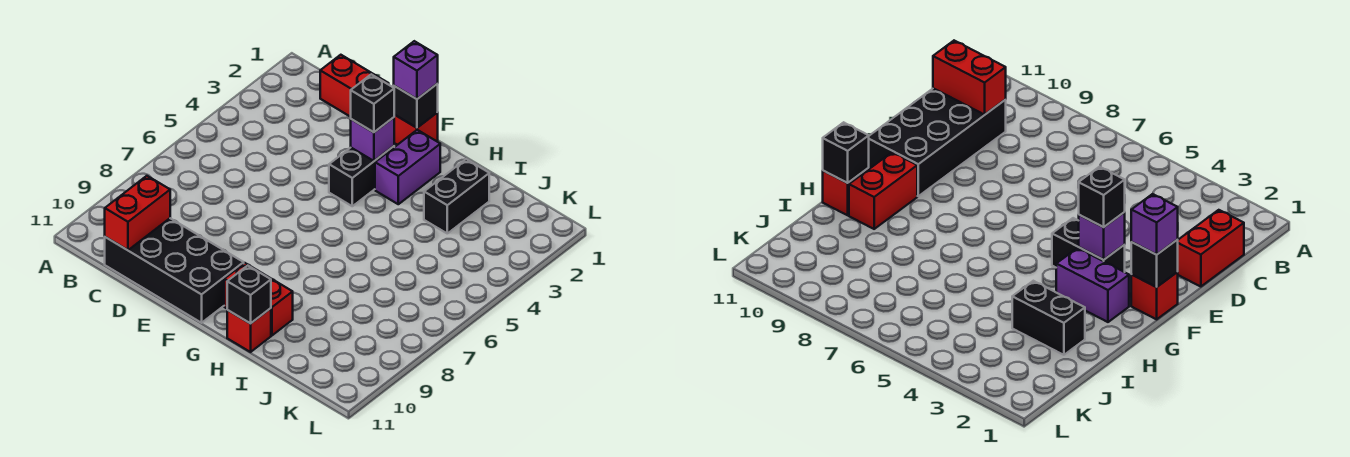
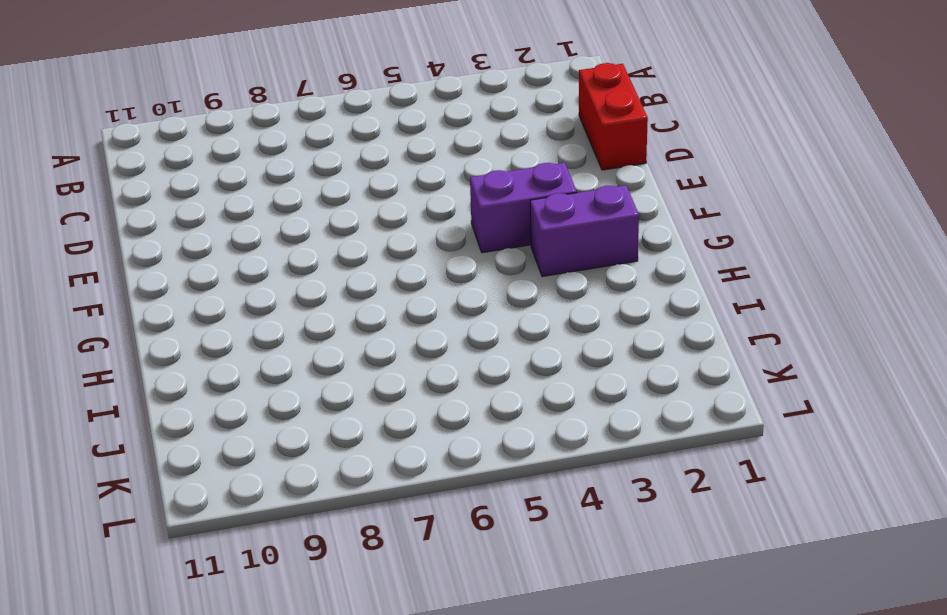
purple brick F3:F4 level 1 -> black brick F3:F4 level 1
none -> black brick C10:F11 level 1
none -> red brick F1 level 1
none -> red brick G10:H10 level 1

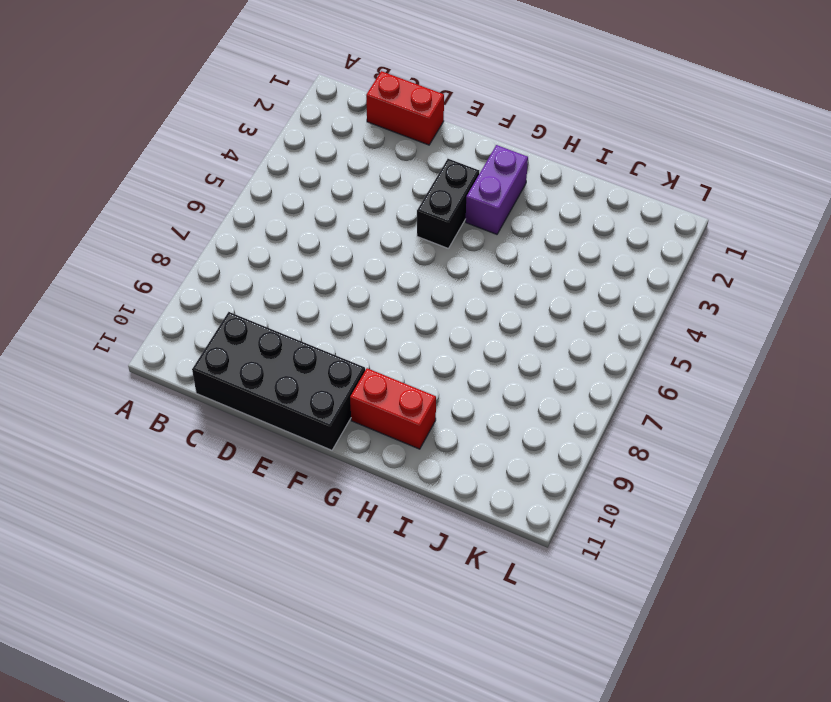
none -> red brick F1 level 1
none -> red brick H11 level 1
none -> black brick I2:I3 level 1

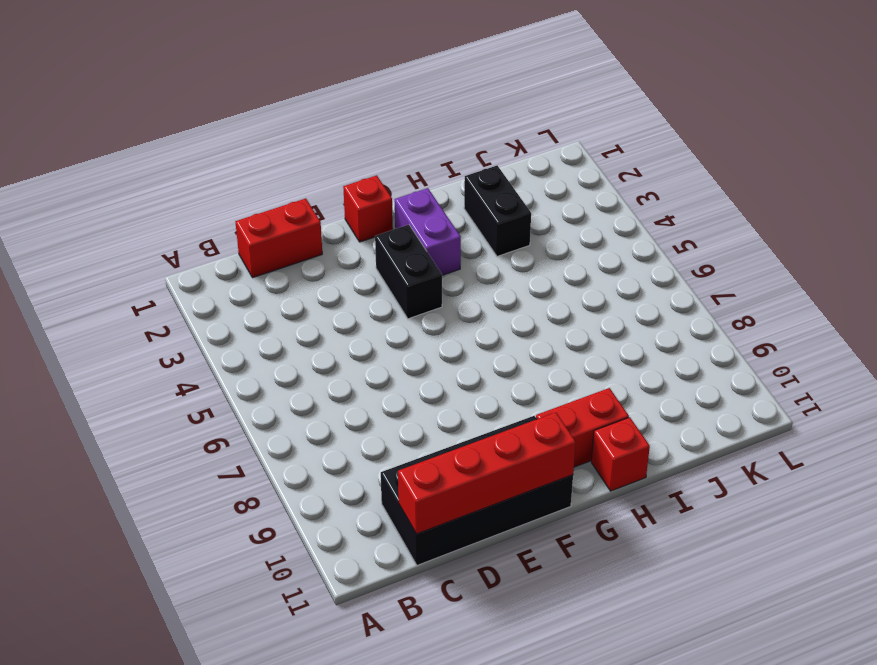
red brick C11:F11 level 2 -> red brick C10:C11 level 2
none -> black brick F1 level 2
none -> purple brick F3 level 2
none -> black brick H11 level 2

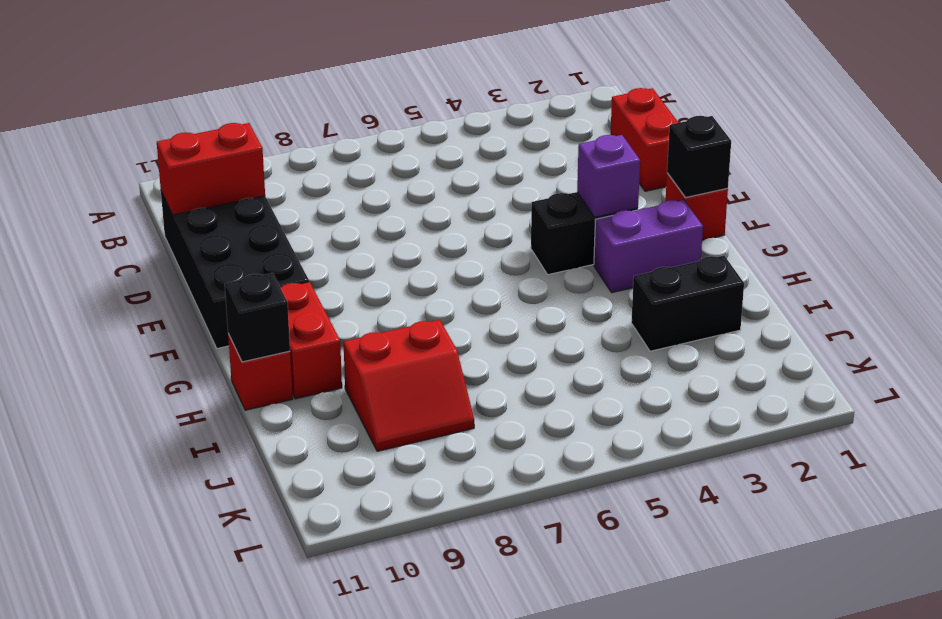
red slope I8:J9 level 1 top I -> none
none -> purple brick F1 level 3
none -> black brick F3 level 3

